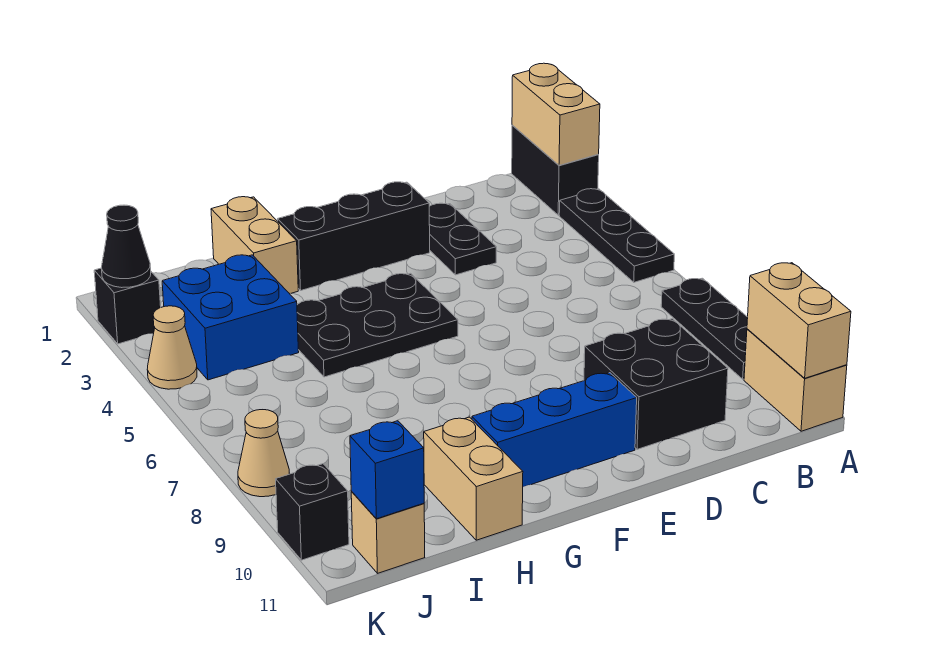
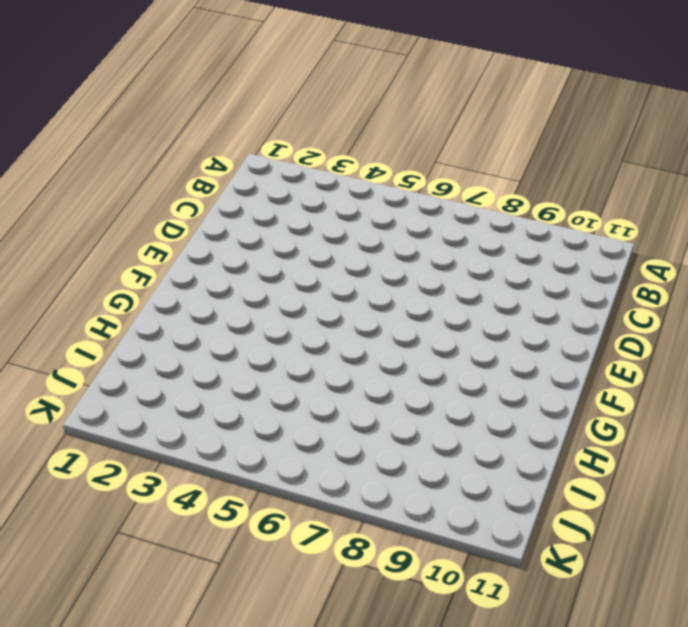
none -> black brick A1:A2 level 1
none -> black plate A3:A5 level 1
none -> black plate A7:A9 level 1

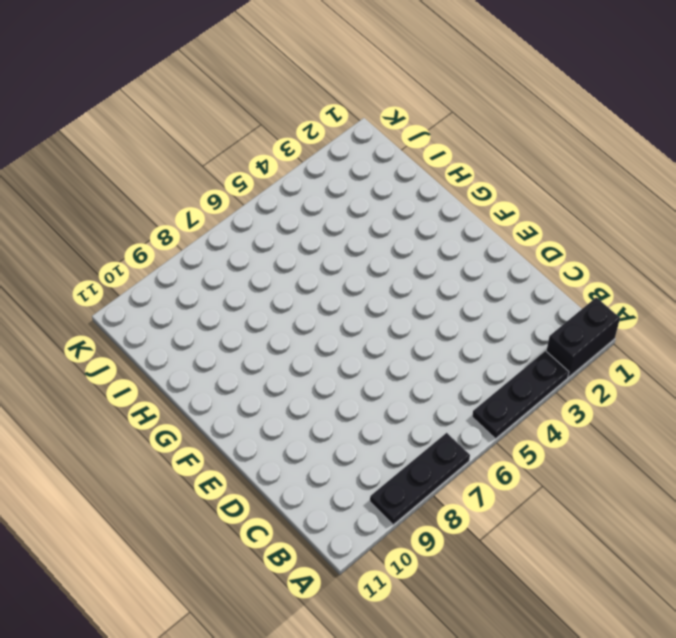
none -> tan brick A10:A11 level 1
none -> black brick C9:D10 level 1
none -> black plate D2:D3 level 1

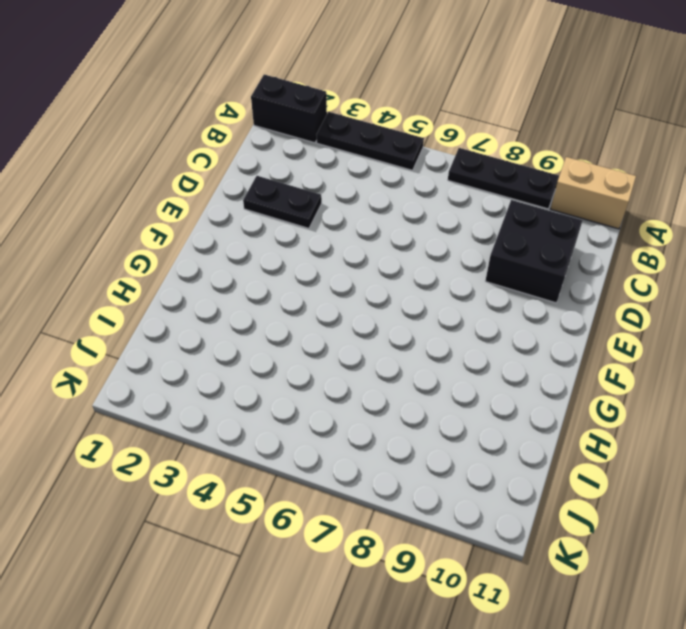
none -> black brick E2:G2 level 1
none -> blue brick E10:G10 level 1
none -> black plate F4:H5 level 1

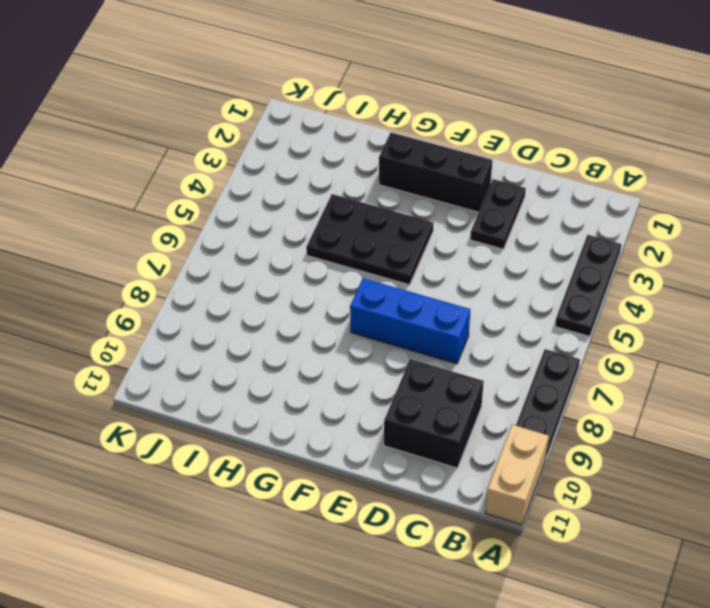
blue brick D7:F7 level 1 -> blue brick E10:G10 level 1
none -> black brick A1:A2 level 1
none -> tan brick H1:H2 level 1
none -> tan brick H10:H11 level 1

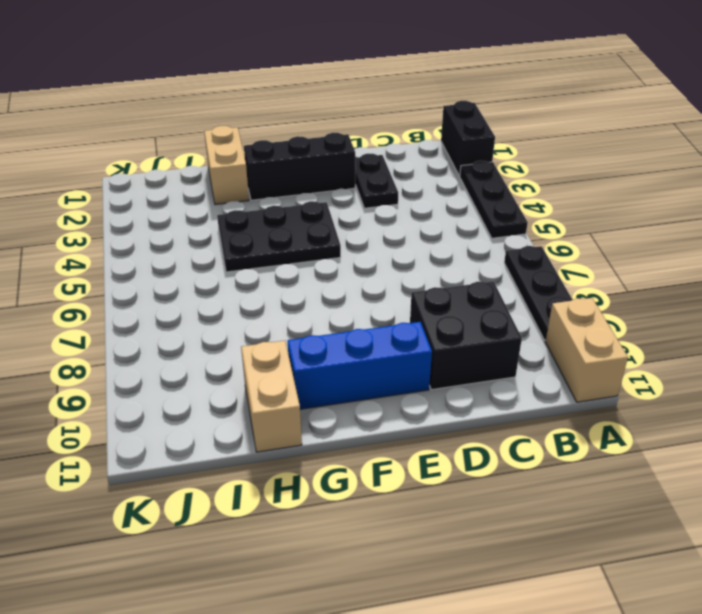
none -> blue brick I3:J4 level 1
none -> tan brick J11 level 1
none -> black brick K2 level 1

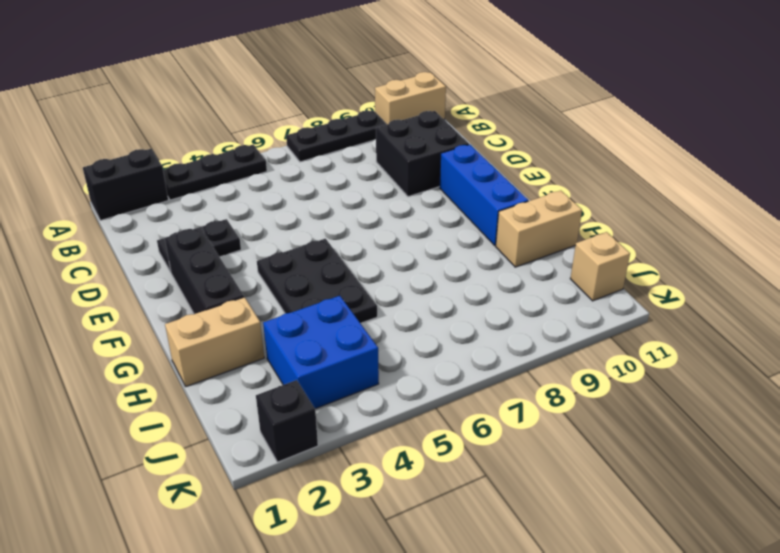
none -> tan cone K4 level 1
none -> tan cone K8 level 1
none -> black brick K10 level 1

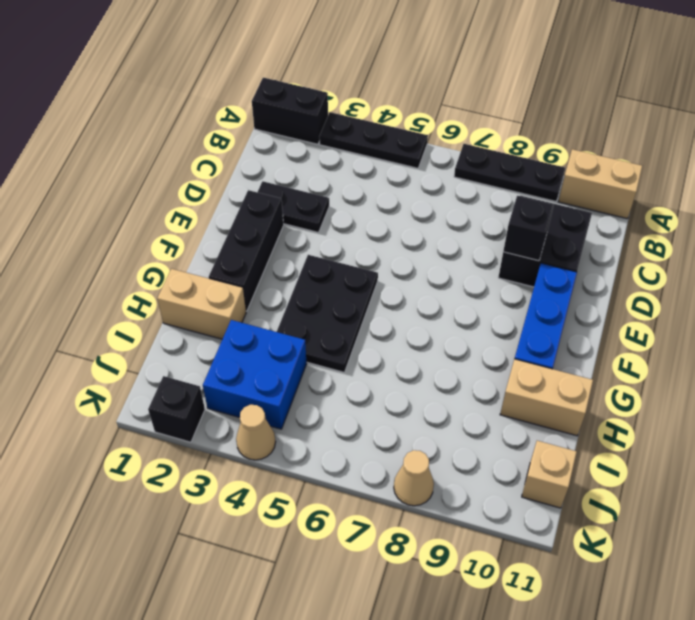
black brick D9 level 2 -> black brick K10 level 1
none -> tan brick A1:A2 level 2
none -> tan brick A10:A11 level 2
none -> blue brick J11 level 2

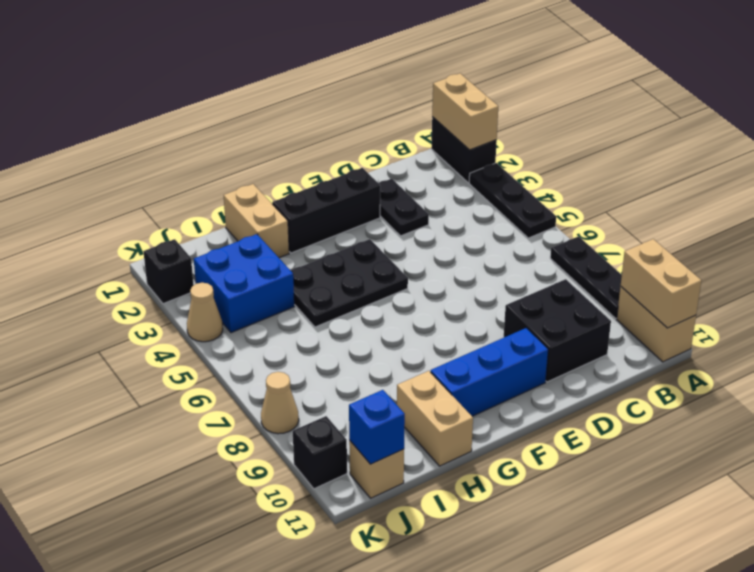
none -> black cone K2 level 2

